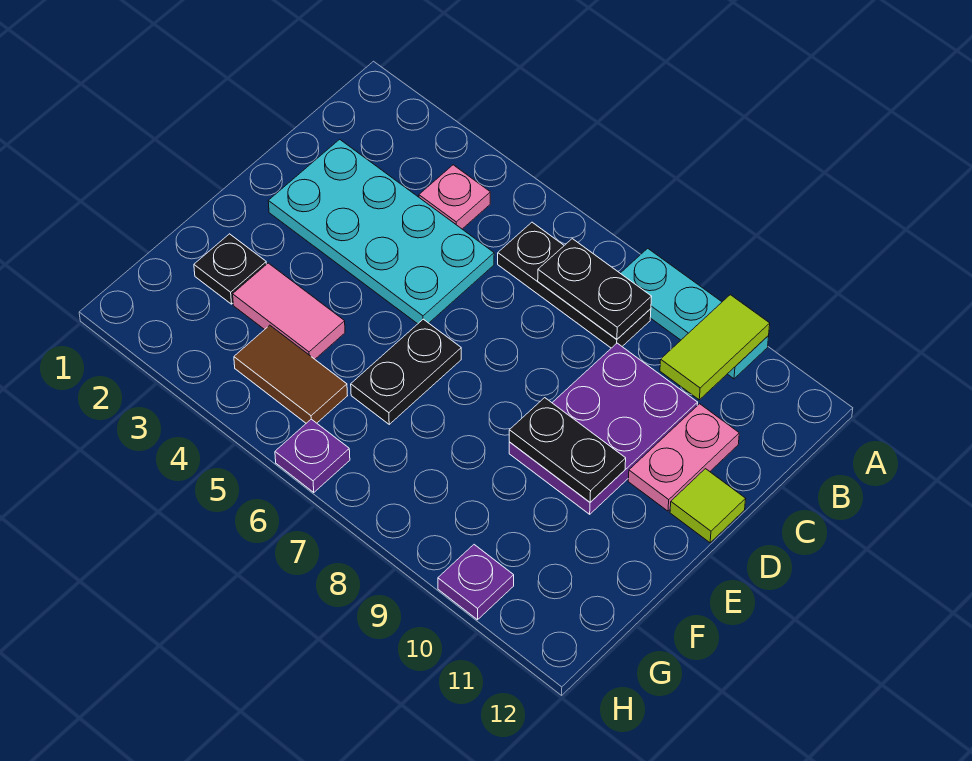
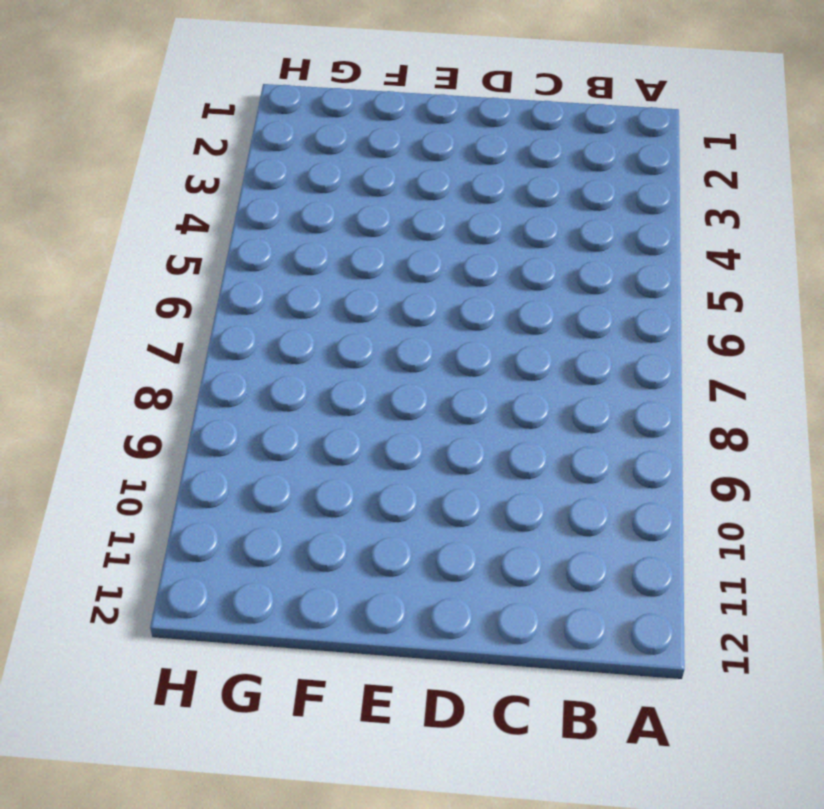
none -> cyan plate A8:A10 level 1
none -> pink plate B4 level 1
none -> black plate B6:B8 level 1

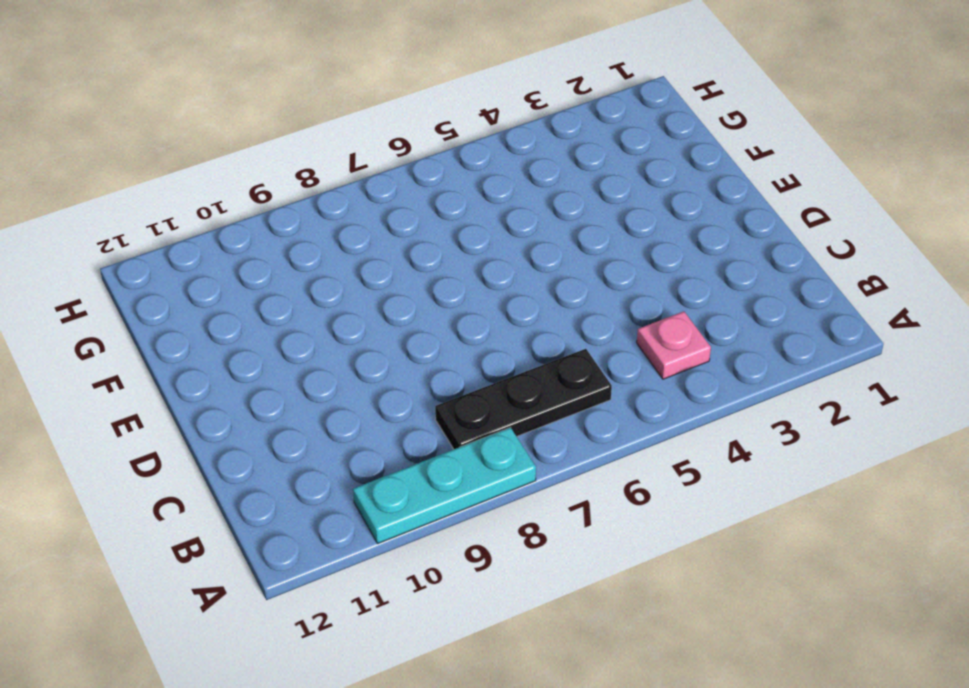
none -> cyan plate C2:D5 level 1
none -> purple plate C9:E10 level 1
none -> pink plate C11:D11 level 1

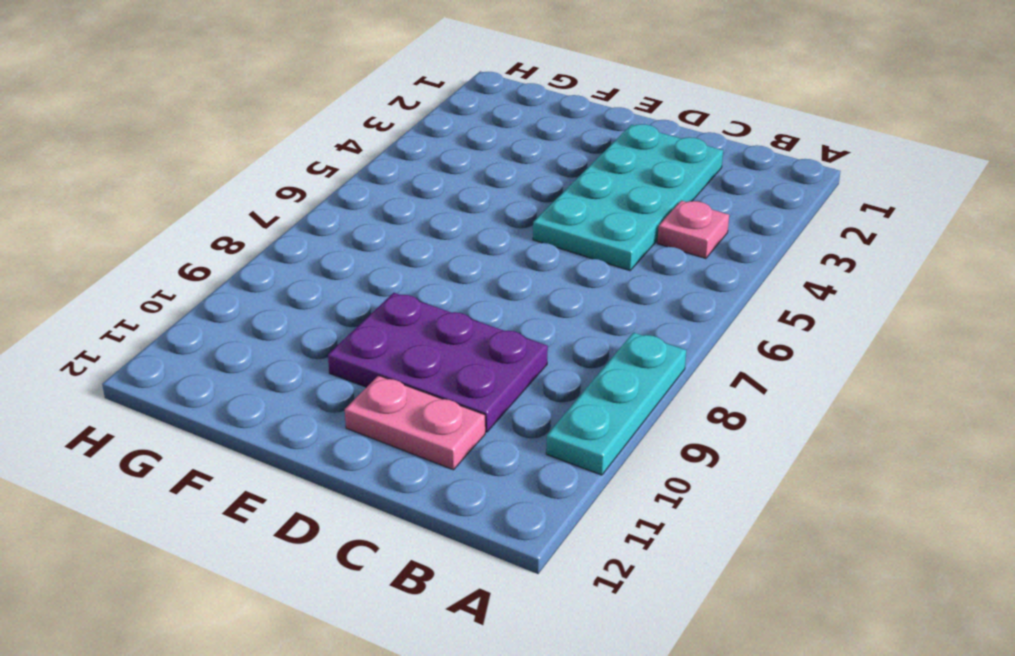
none -> black plate B6:B8 level 1
none -> lime tile D12 level 1
none -> black plate E6:F6 level 1

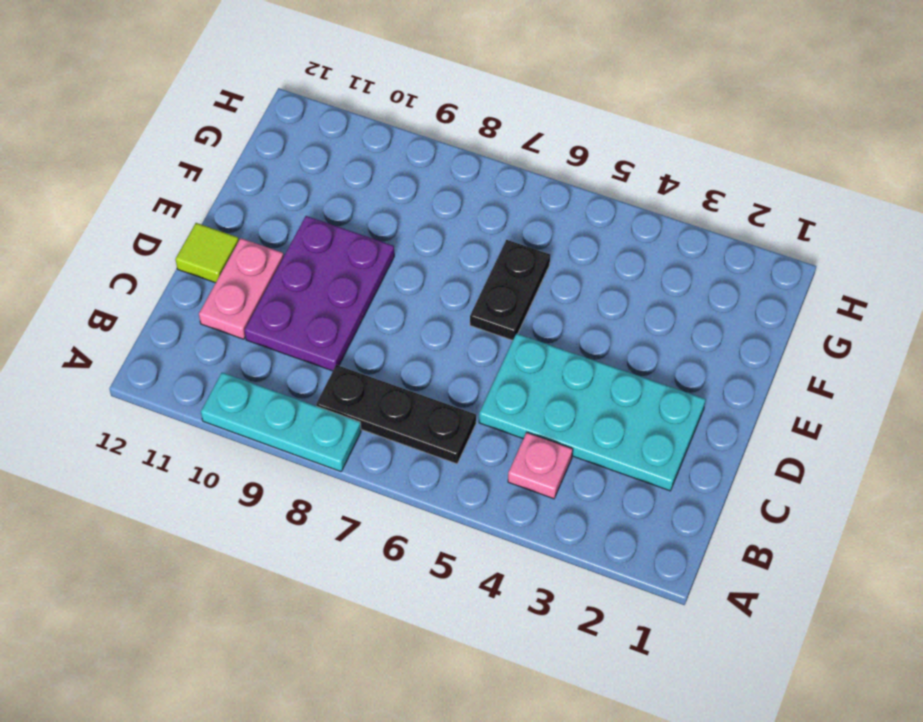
none -> black plate F2 level 1
none -> pink tile F3:F4 level 1
none -> brown tile G4:G5 level 1

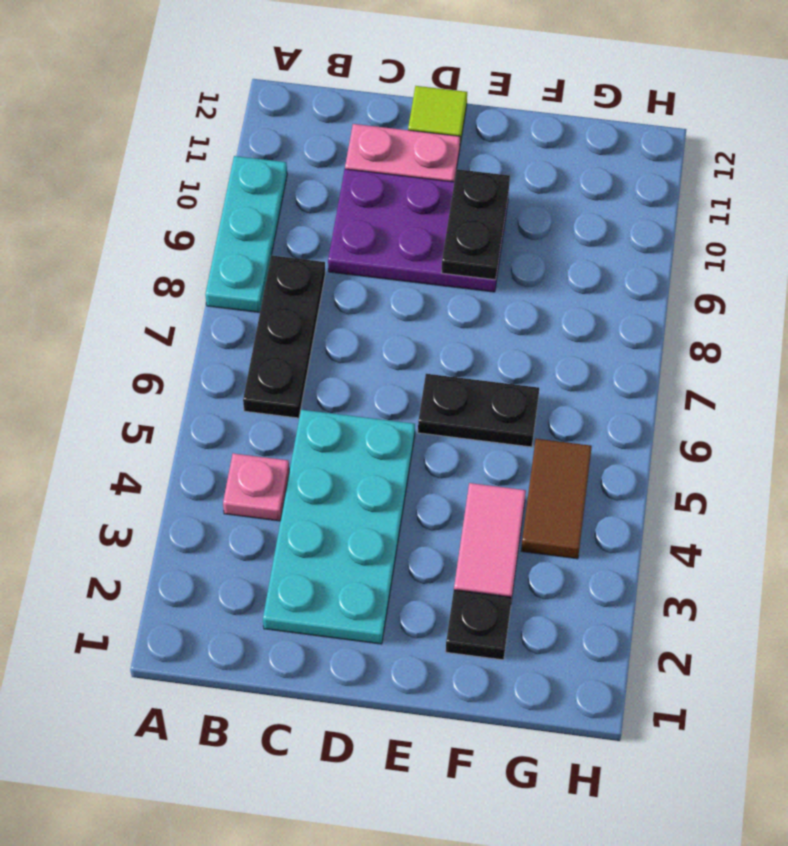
none -> purple plate H6 level 1
none -> purple plate H10 level 1
none -> lime tile A10:B10 level 2

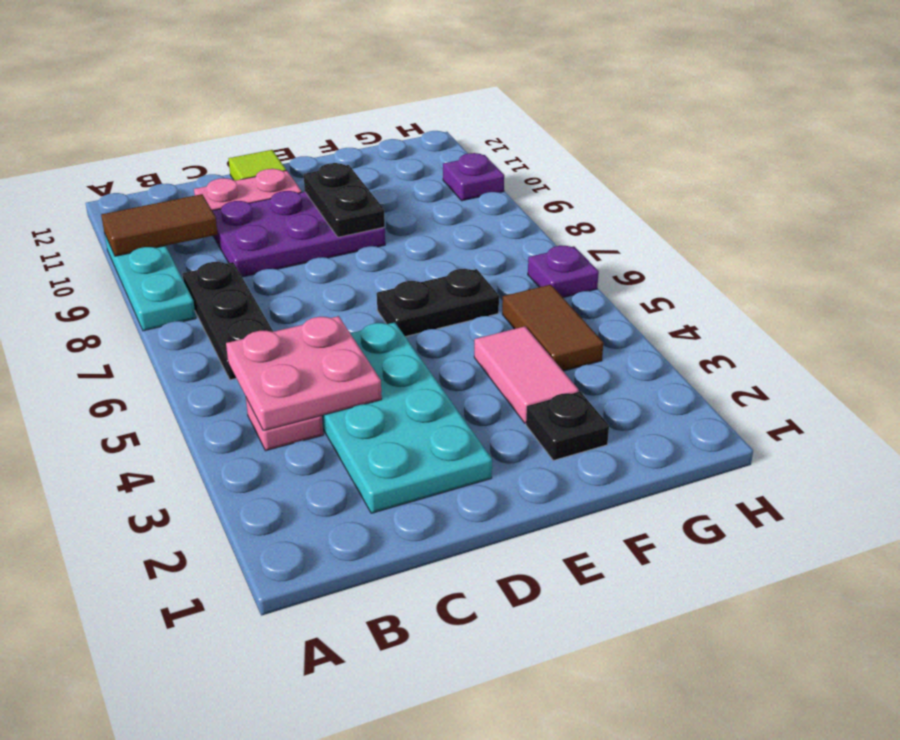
brown tile A10:B10 level 2 -> lime tile A10:B10 level 2
pink plate B4:C5 level 2 -> none
none -> black plate B7:B8 level 2

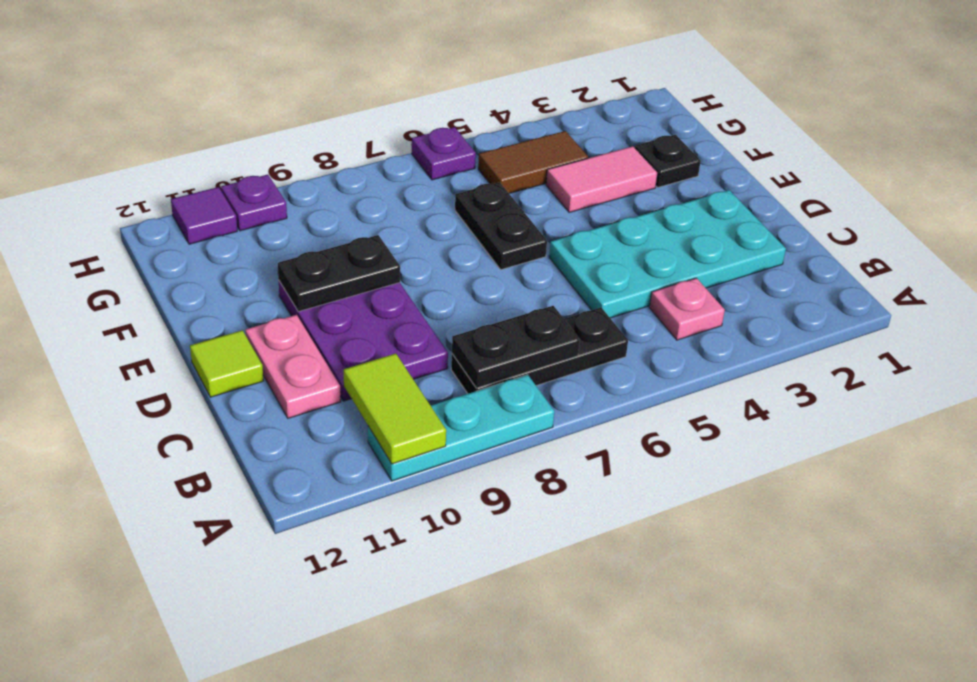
purple tile H11 level 1 -> none

